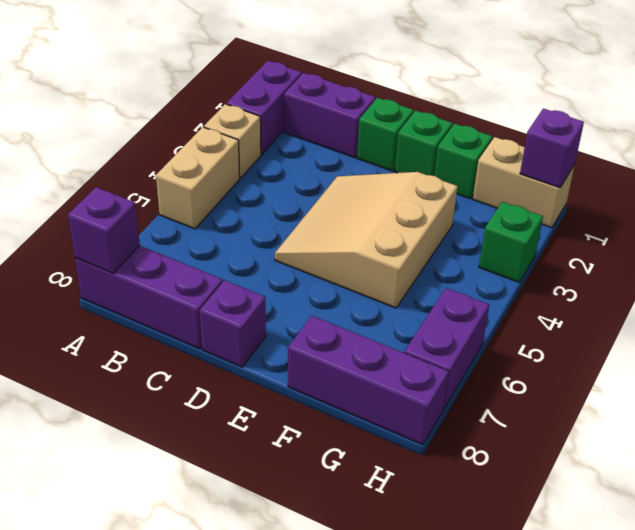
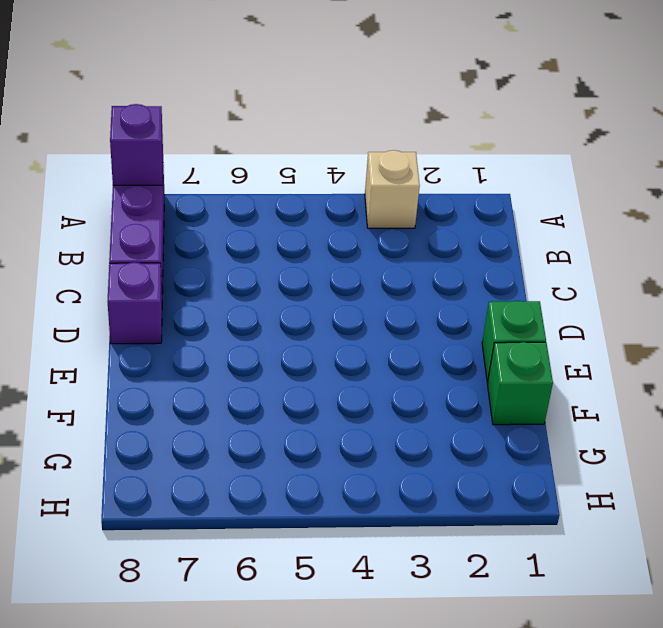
none -> purple brick A1:A2 level 1
none -> tan brick A4:A5 level 1
none -> purple brick B1:C1 level 1

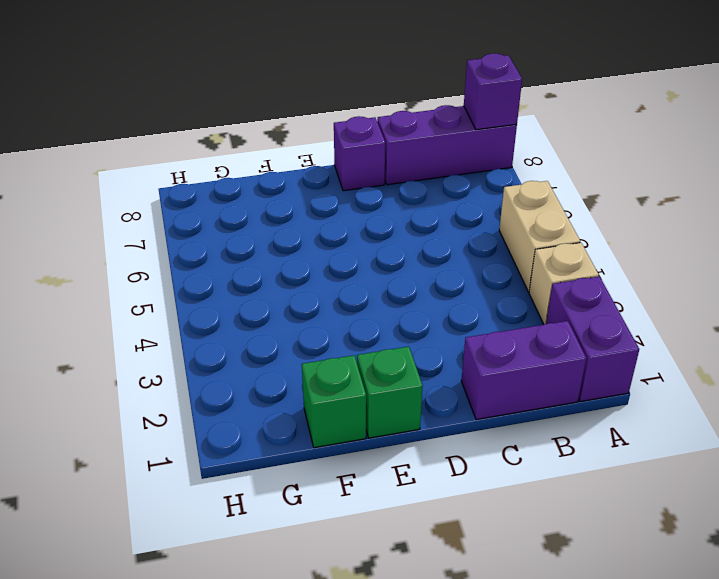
none -> green brick D1 level 1
none -> tan slope D3:F5 level 1 top F
none -> purple brick F8:H8 level 1

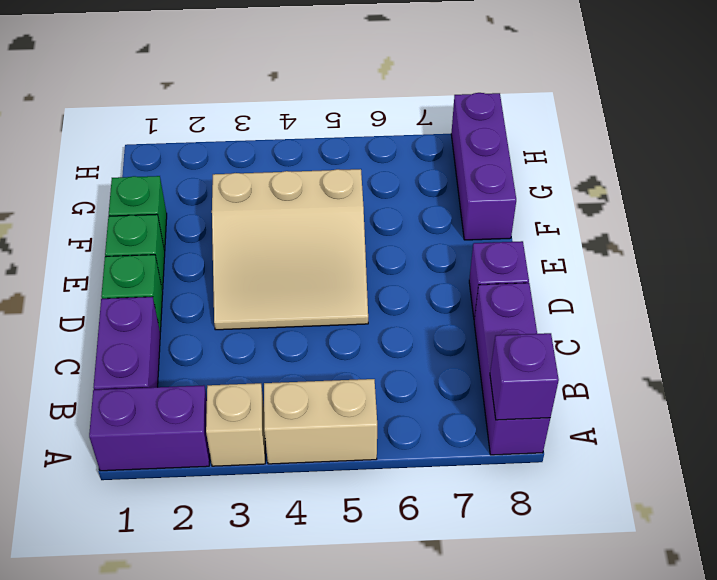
none -> tan brick G1:H1 level 1
none -> green brick H3 level 1
none -> purple brick H6:H7 level 1

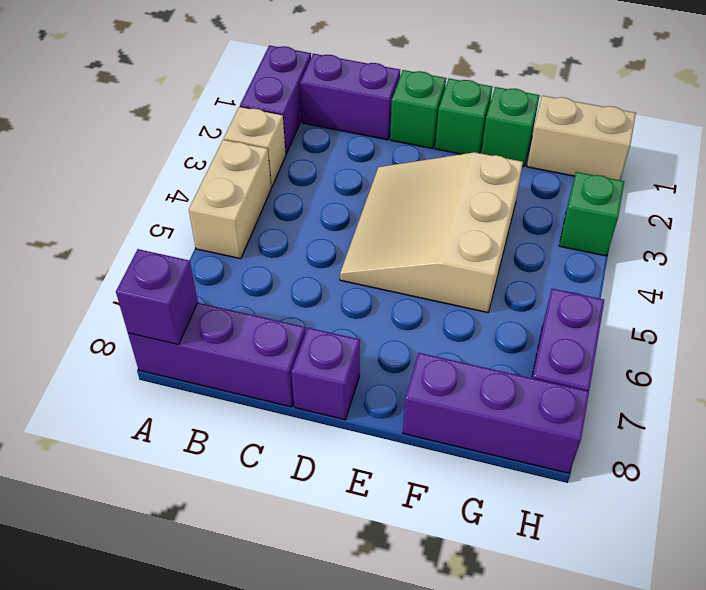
none -> purple brick H1 level 2

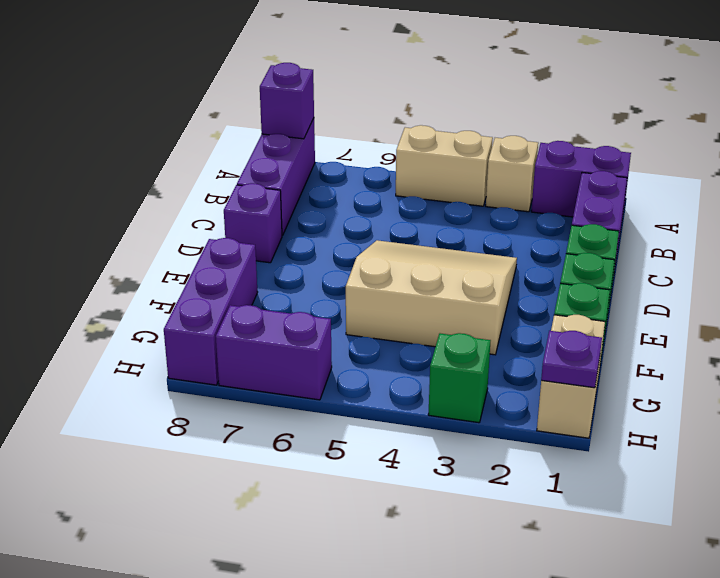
purple plate H1 level 2 -> purple brick H1 level 2

